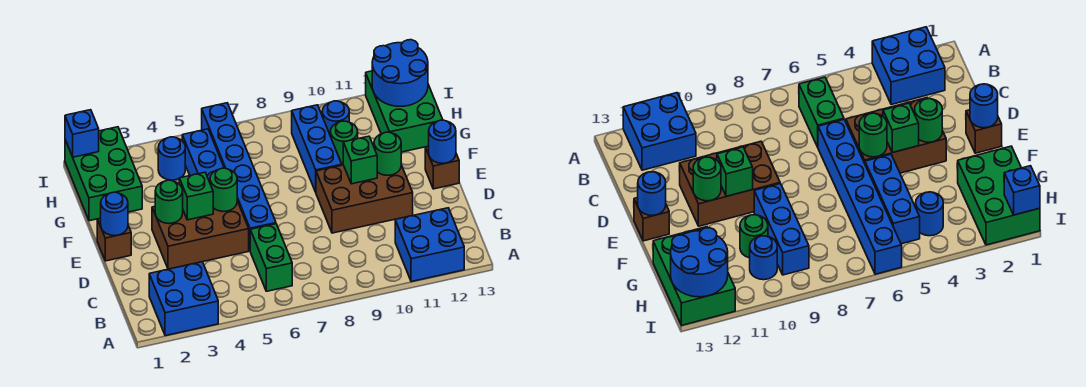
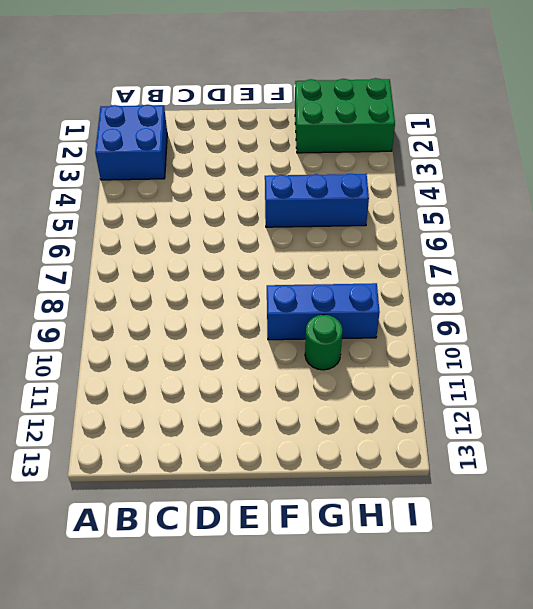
none -> blue brick A11:B12 level 1
none -> green brick B6:C6 level 1
none -> brown brick D3:E5 level 1

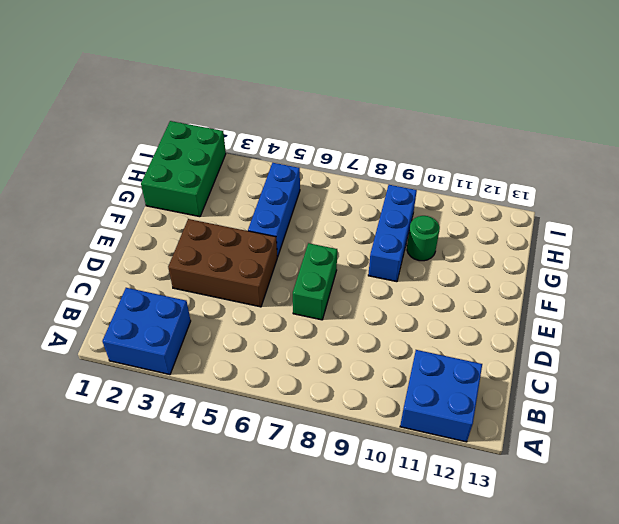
green brick D7:E7 level 1 -> green brick B6:C6 level 1
none -> blue brick D6:I6 level 1
none -> brown brick D9:E11 level 1
none -> brown brick E1 level 1

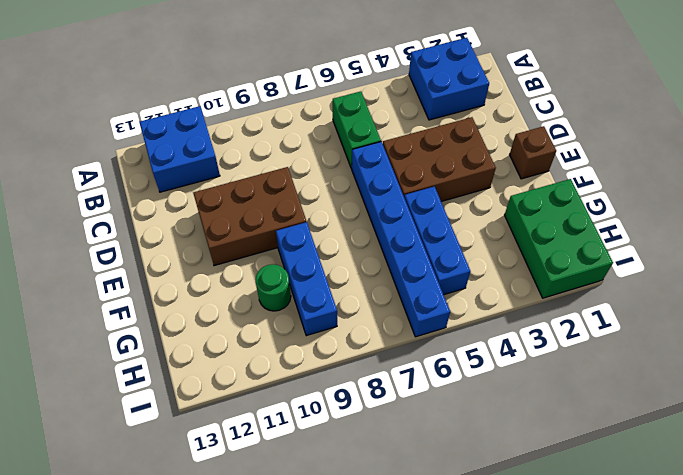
none -> brown brick E13 level 1
none -> green brick G12:I13 level 1
none -> blue round brick H4 level 1

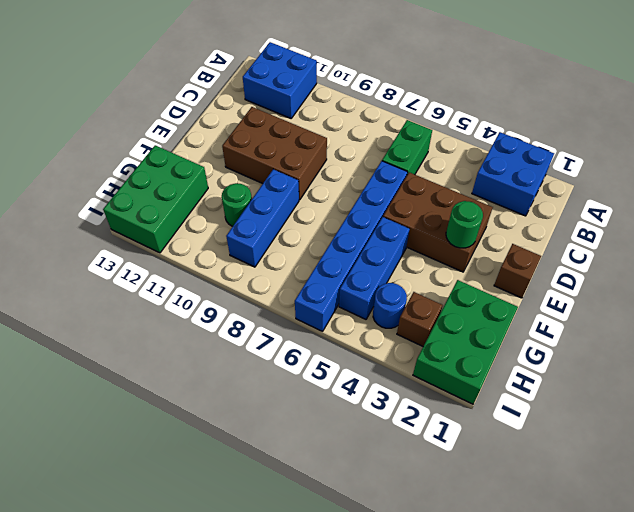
brown brick H3 level 1 -> brown brick E13 level 1
none -> blue round brick H10 level 1
none -> blue round brick E1 level 2
none -> green brick E4 level 2

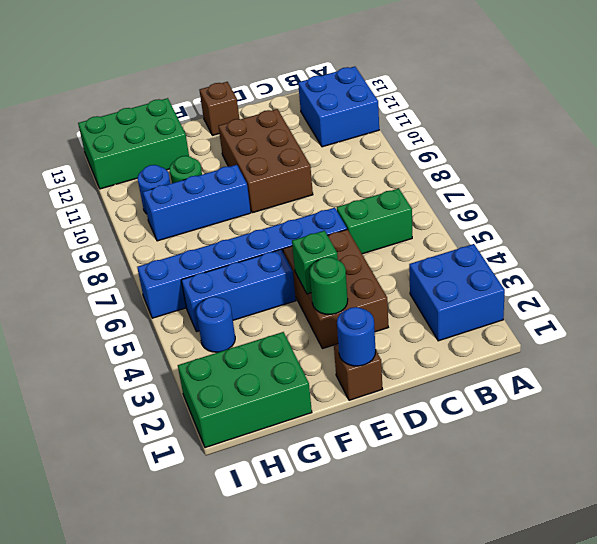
none -> green round brick E5 level 2
none -> green brick E10 level 2
none -> green round brick E11 level 2

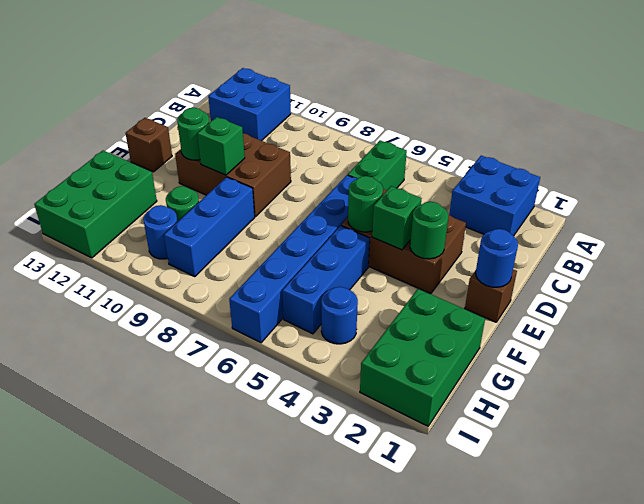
none -> blue round brick E13 level 2
none -> blue round brick H12:I13 level 2
none -> blue brick I1 level 2

